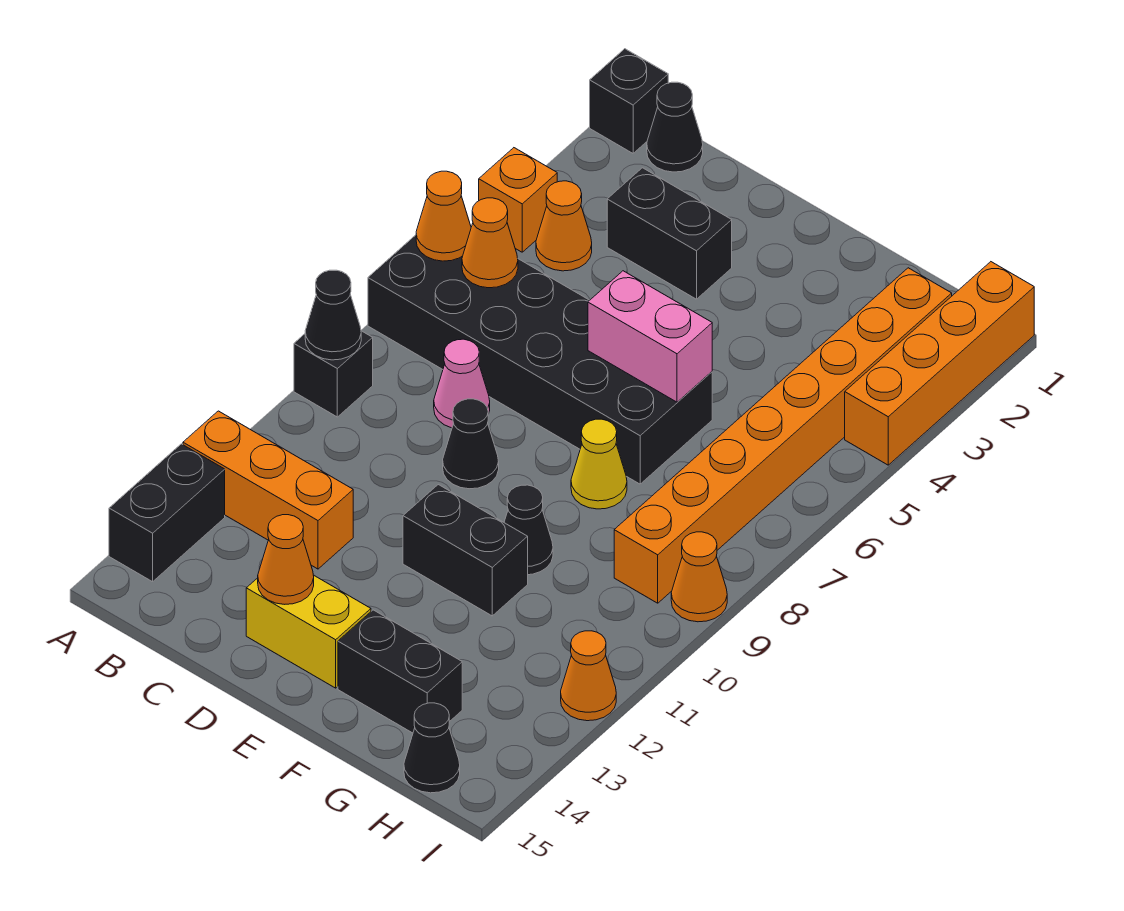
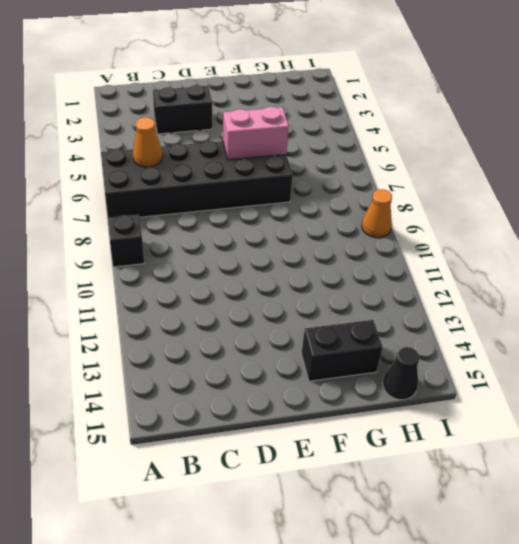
none -> black brick A1 level 1
none -> orange brick A4 level 1
none -> orange brick A12:C12 level 1

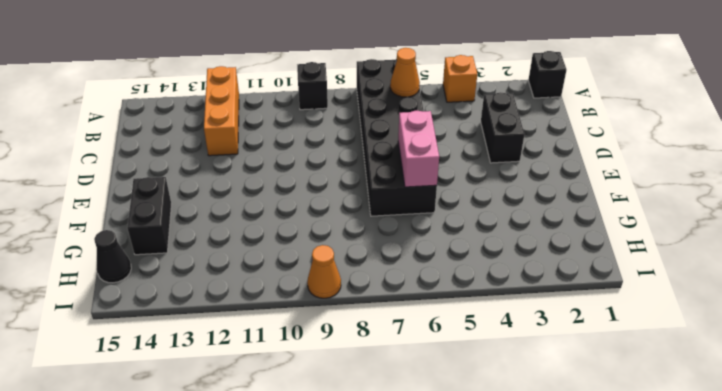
none -> black brick A13:A14 level 1
none -> black cone B1 level 1
none -> orange cone B4 level 1

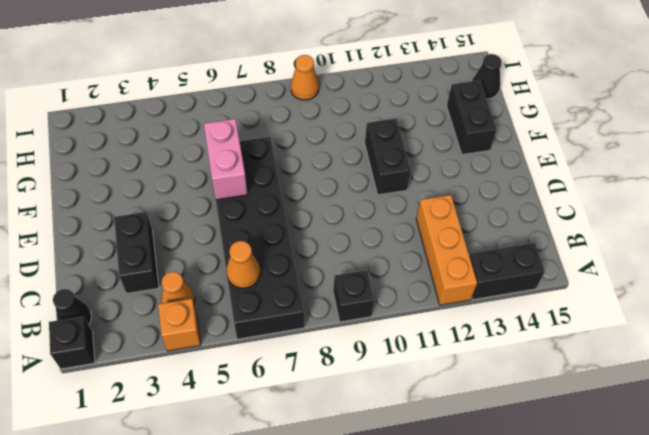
none -> pink cone C8 level 1
none -> black cone D9 level 1
none -> yellow brick D14:E14 level 1

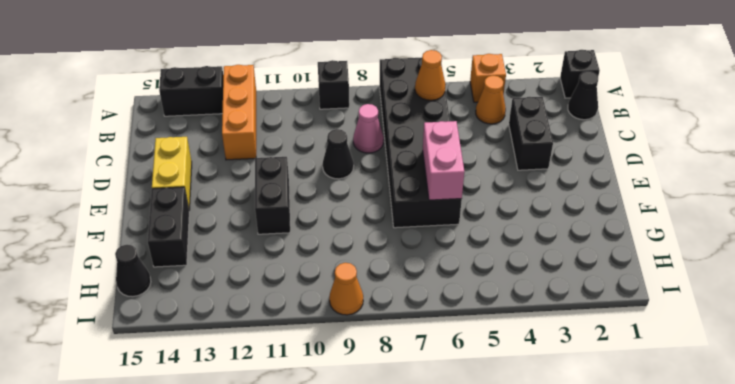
none -> yellow cone F8 level 1
none -> black cone F10 level 1
none -> orange brick H2:H9 level 1

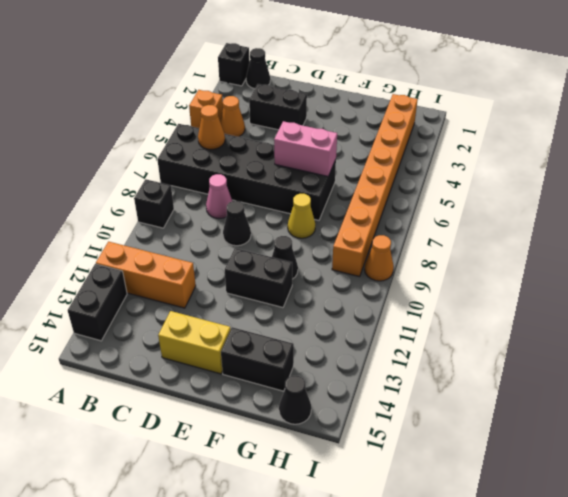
none -> orange brick I1:I4 level 1
none -> orange cone I12 level 1
none -> orange cone A6 level 2

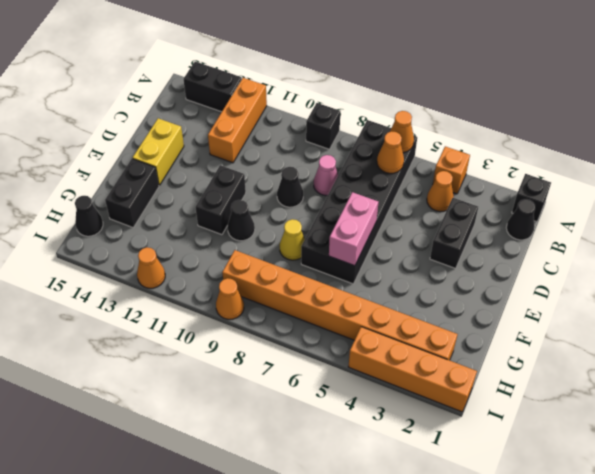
none -> black cone A9 level 2
none -> orange cone D14 level 2

